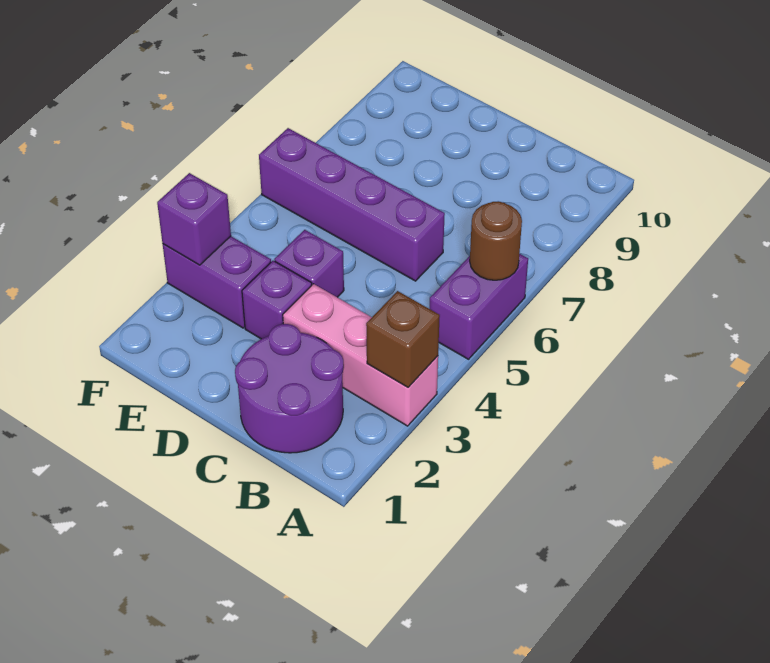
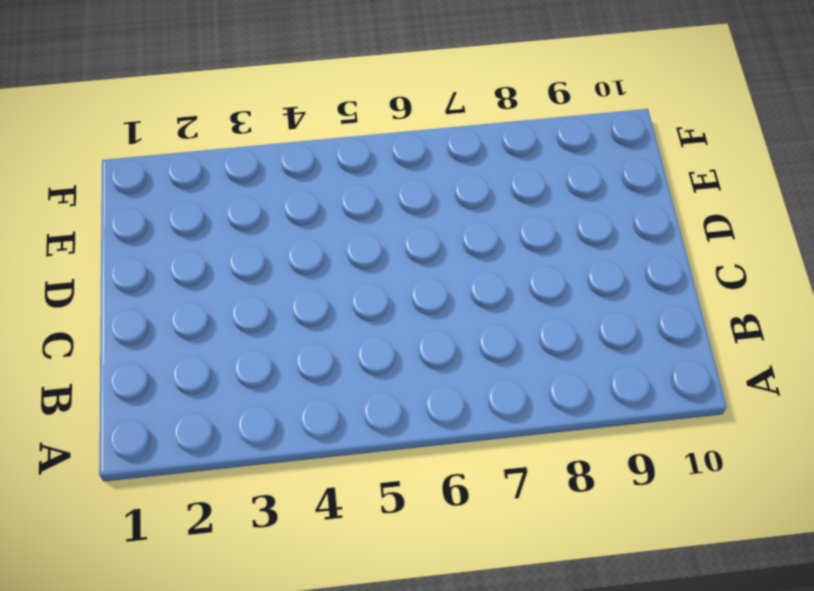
none -> pink brick A3:C3 level 1
none -> purple brick A5:A6 level 1

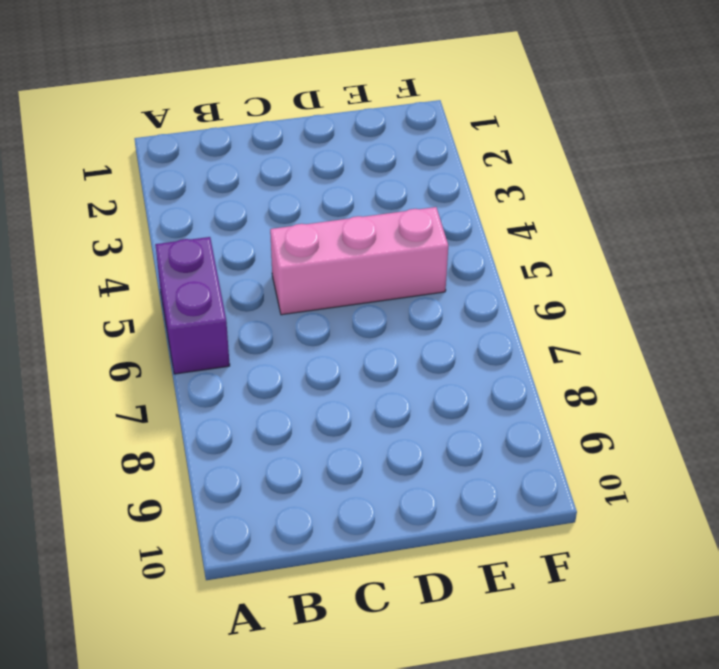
pink brick C5:E5 level 1 -> pink brick A3:C3 level 1
none -> purple round brick B1:C2 level 1
none -> purple brick C6:F6 level 1

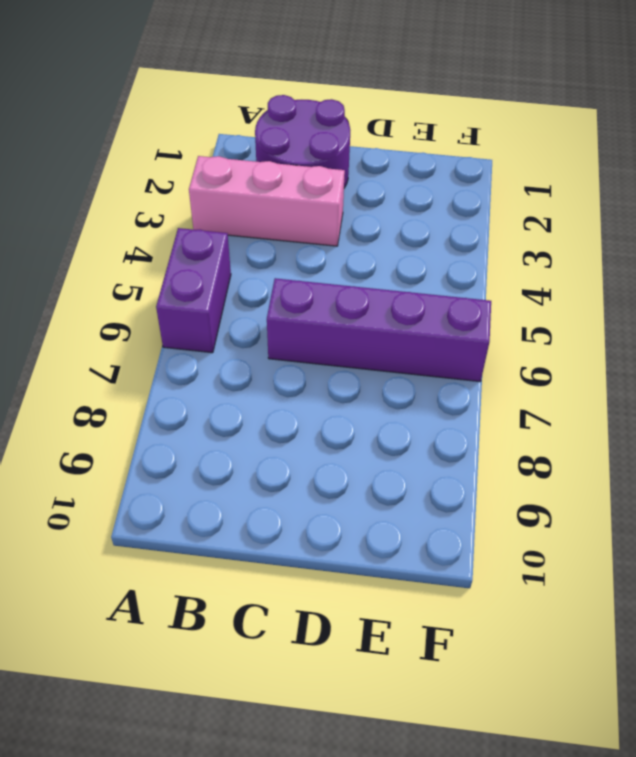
none -> purple brick D3 level 1
none -> purple brick D4 level 1

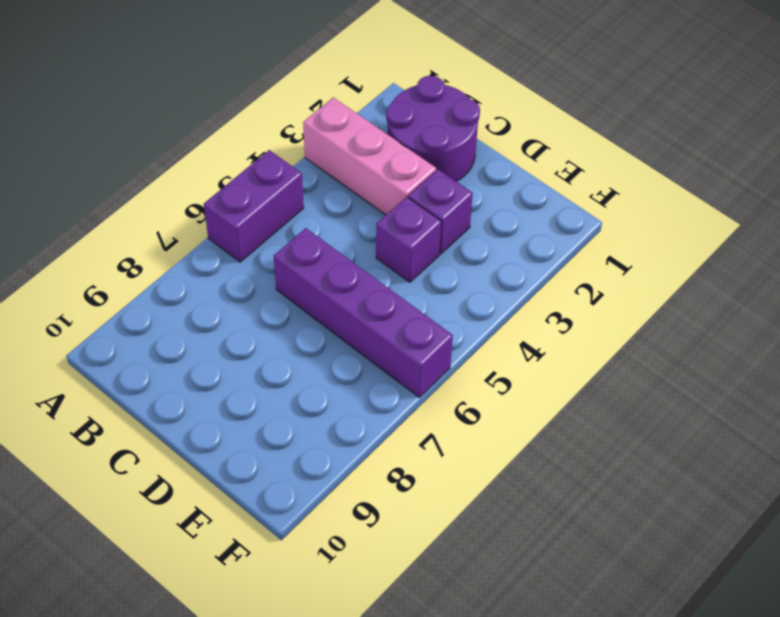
none -> purple brick E3:F3 level 1
none -> brown brick A3 level 2

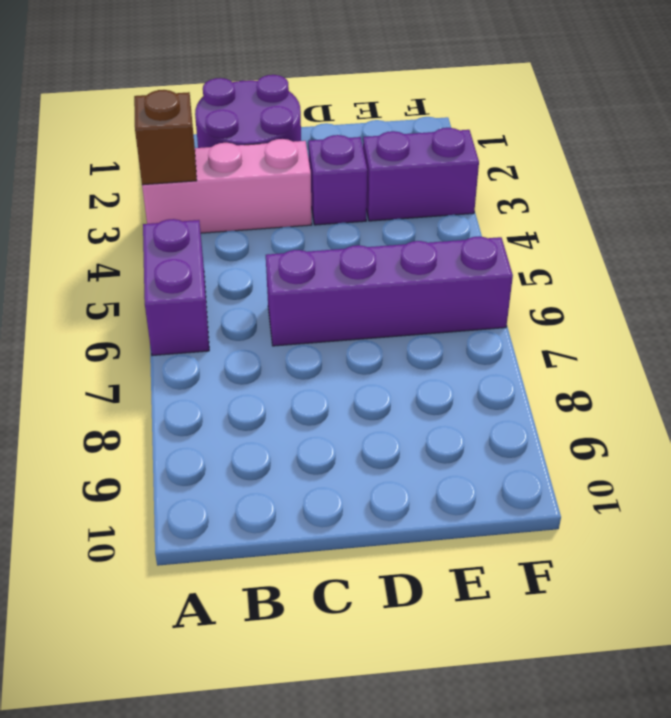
none -> purple brick D4 level 1
none -> brown round brick A6 level 2

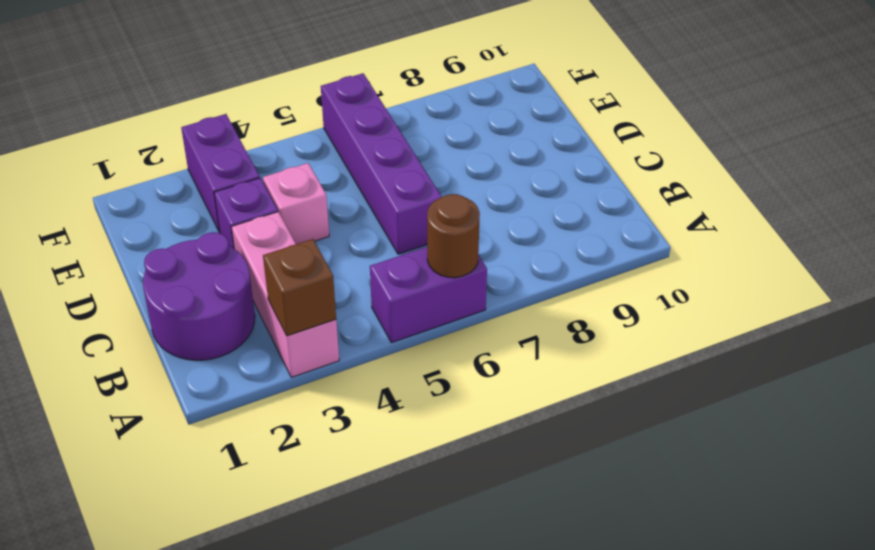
pink brick D4 level 1 -> purple brick D4 level 1
none -> purple brick F3 level 2

